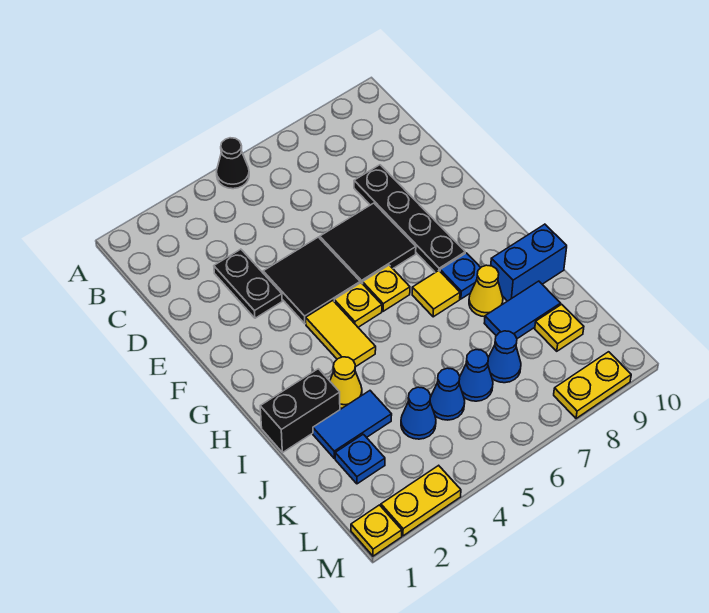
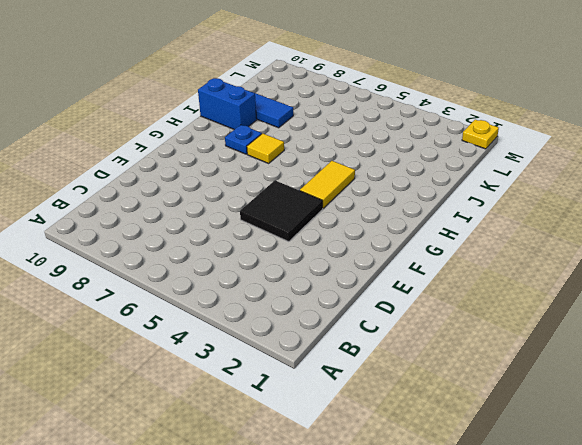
none -> black cone A5 level 1
none -> black plate D3:E3 level 1
none -> black plate D8:G8 level 1

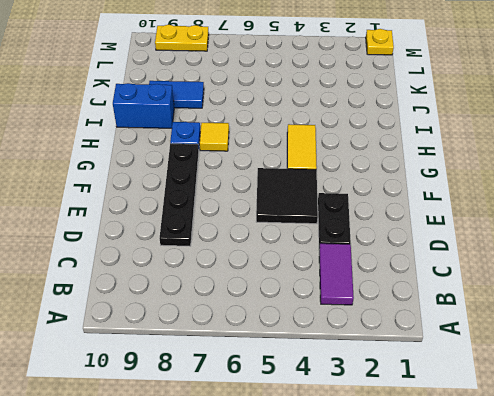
purple tile B3:C3 level 1 -> none
none -> black cone A5 level 1
none -> black tile E6:F7 level 1
none -> yellow plate G5 level 1

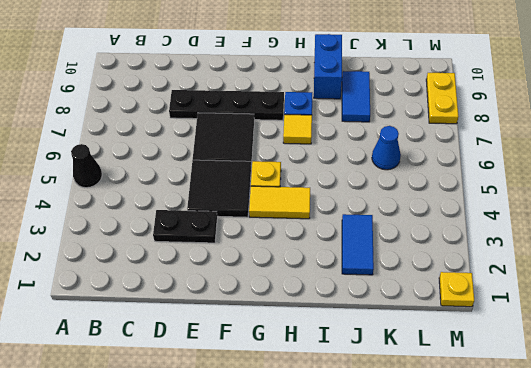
none -> yellow plate G6 level 1
none -> black brick I1:I2 level 1
none -> yellow cone I3 level 1

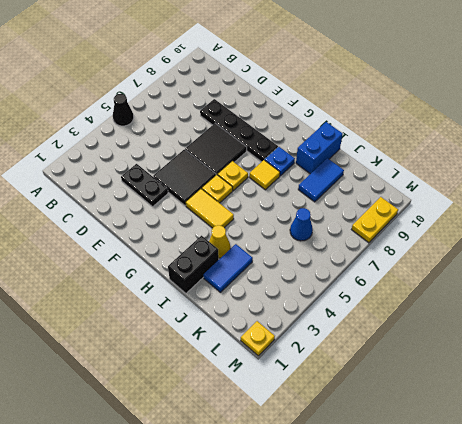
none -> yellow cone I8 level 1
none -> blue plate K2 level 1
none -> blue cone K4 level 1

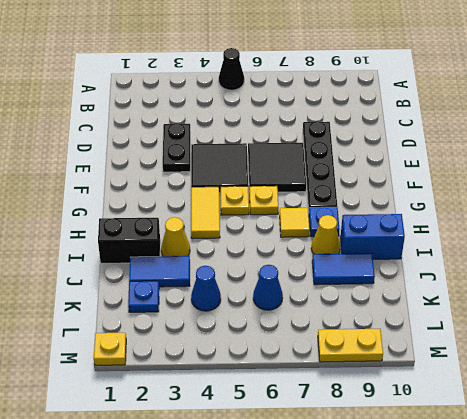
none -> blue cone K5 level 1
none -> blue cone K7 level 1
none -> yellow plate K9 level 1

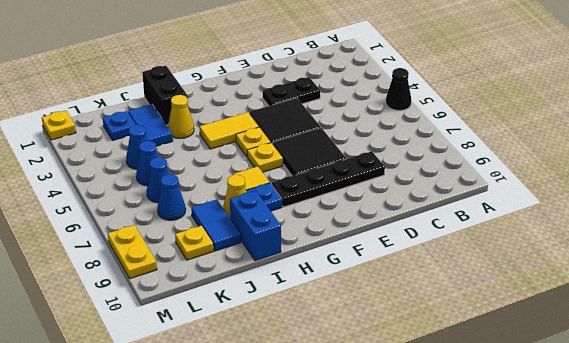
none -> yellow plate M2:M3 level 1

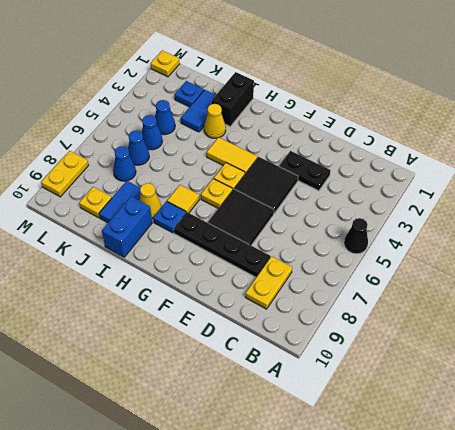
yellow plate C8:C9 level 1 -> yellow plate M2:M3 level 1

